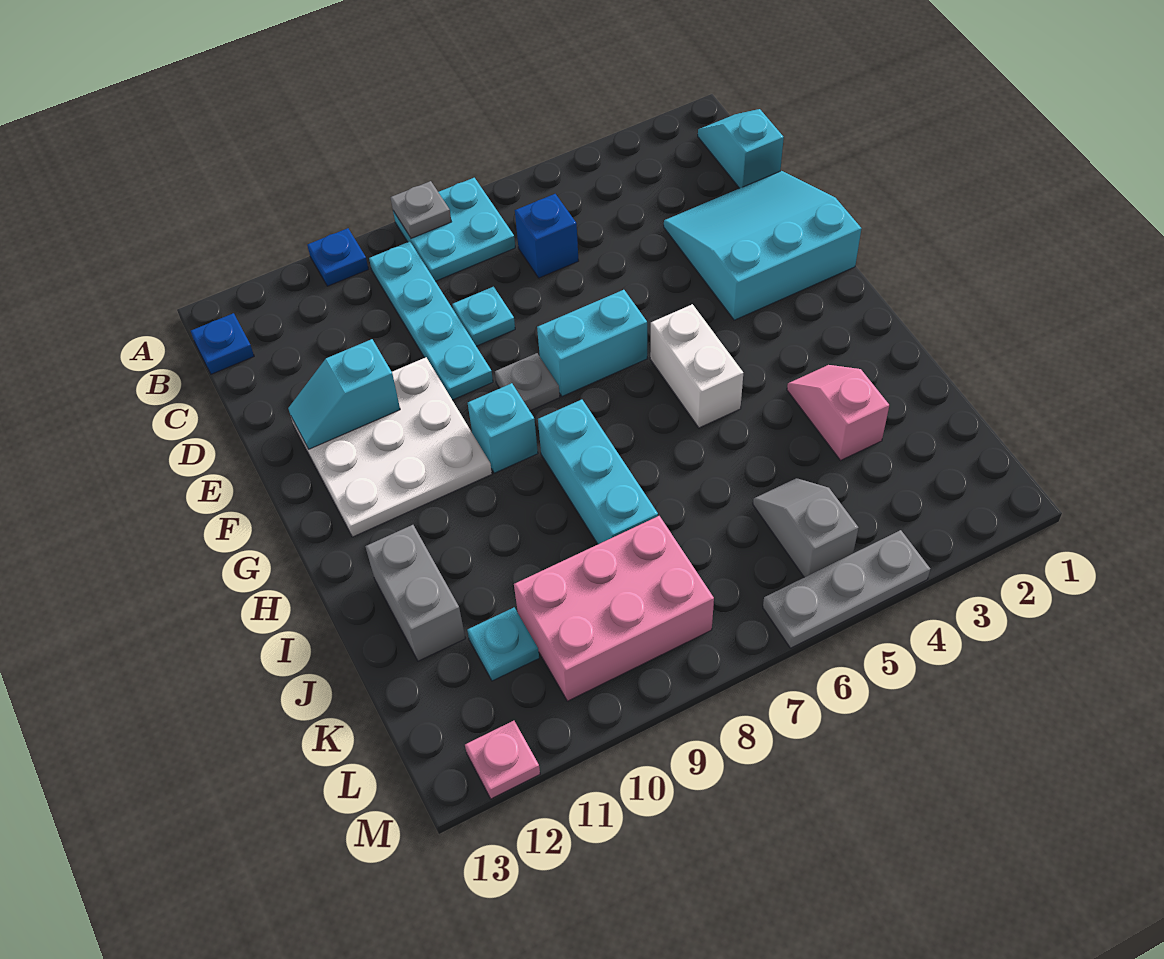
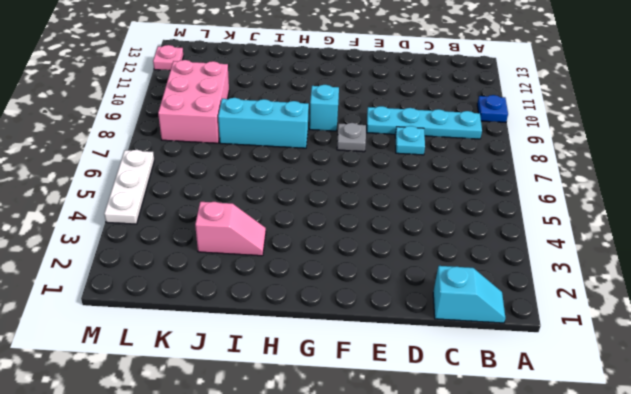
white plate M4:M6 level 1 -> grey plate M4:M6 level 1
none -> cyan plate A7:B8 level 1
none -> blue plate B13 level 1
none -> blue brick C6 level 1

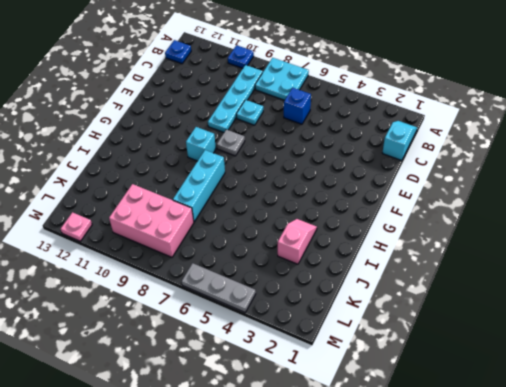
none -> cyan slope D1:F3 level 1 top F
none -> white plate E10:G12 level 1
none -> cyan brick F6:F7 level 1

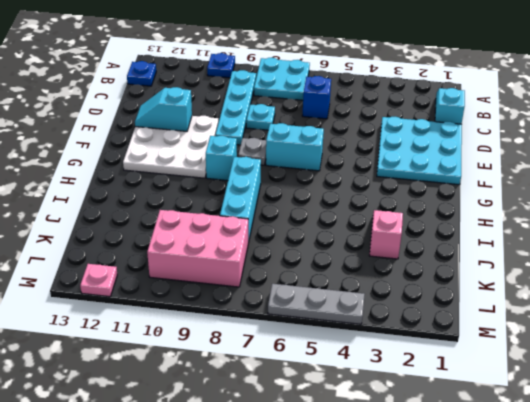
cyan plate D1:F3 level 1 -> cyan slope D1:F3 level 1 top F
none -> white brick G5:H5 level 1
none -> grey brick I12:J12 level 1
none -> grey slope K5:L5 level 1 top L

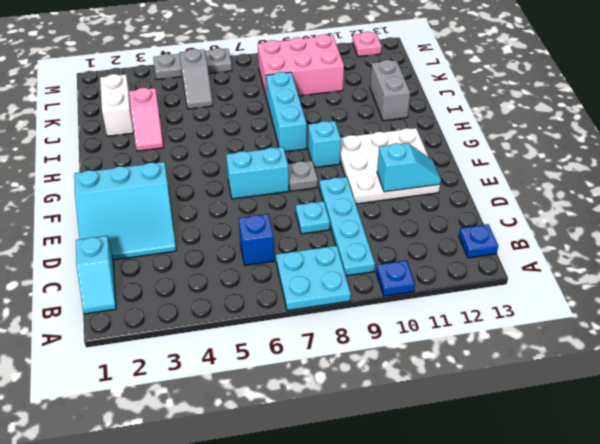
white brick J2:K2 level 1 -> white brick G5:H5 level 1
none -> cyan plate K11 level 1
none -> grey plate A8 level 2

